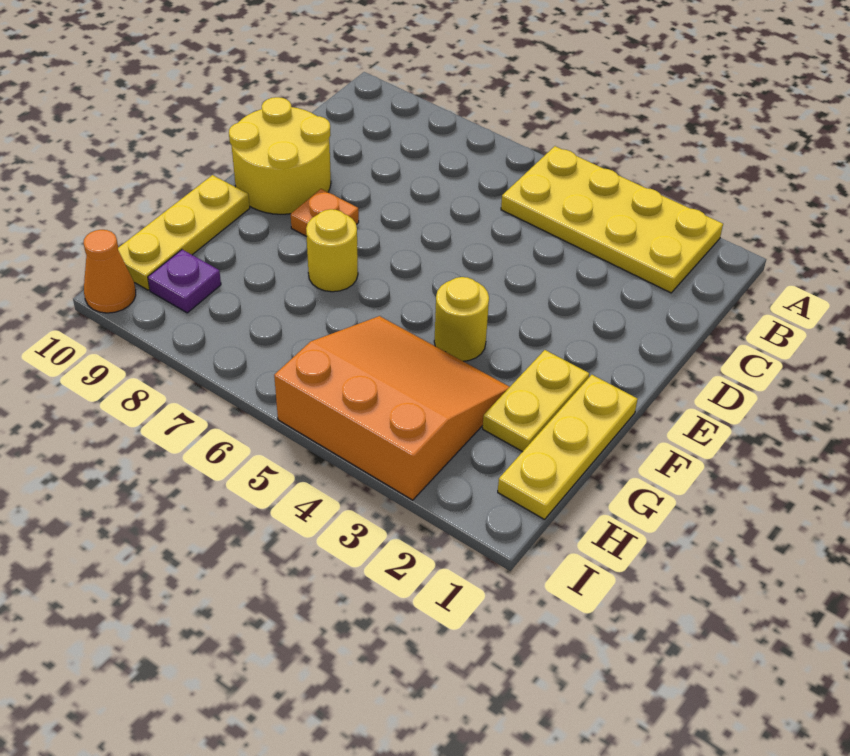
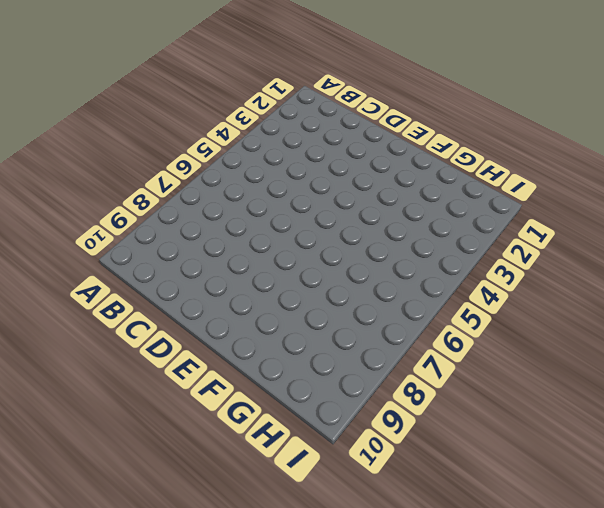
none -> yellow plate A2:B5 level 1
none -> yellow round brick D9:E10 level 1

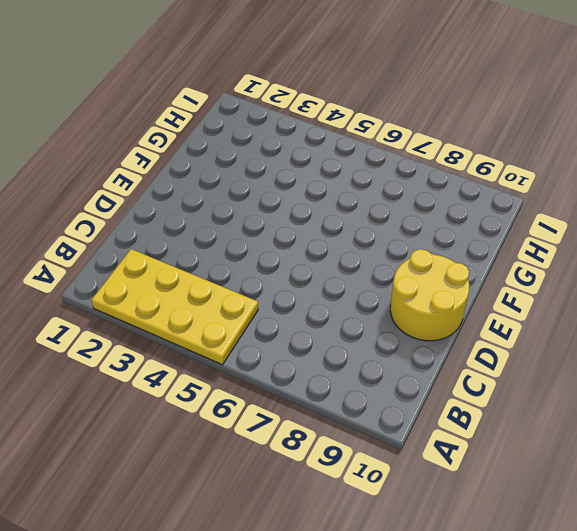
none -> orange plate E8 level 1
none -> yellow plate F1:H1 level 1

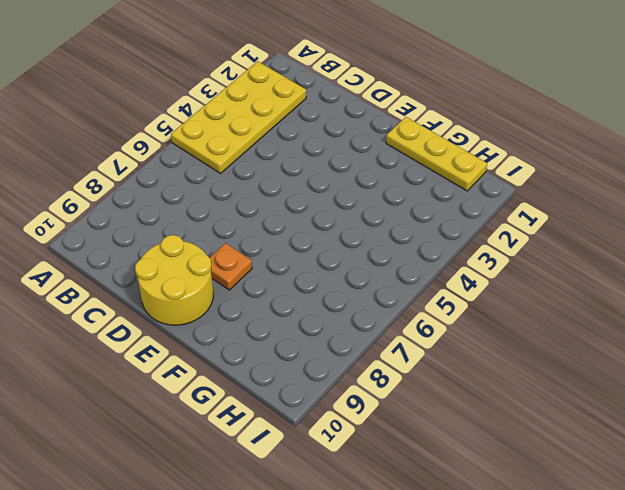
none -> yellow plate F2:G2 level 1
none -> yellow round brick F4 level 1

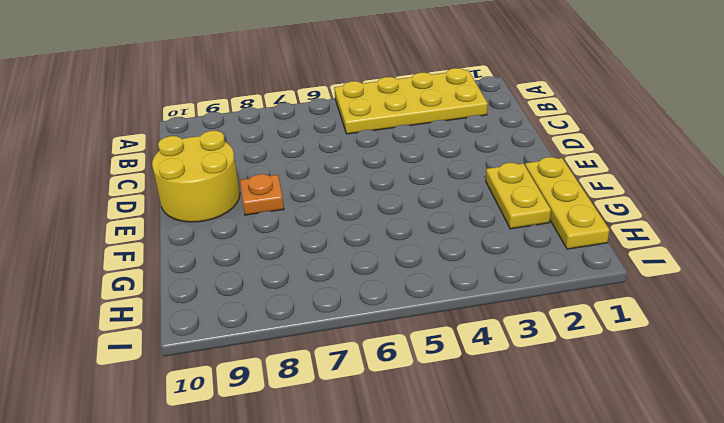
none -> yellow round brick F4 level 1
none -> yellow round brick F7 level 1

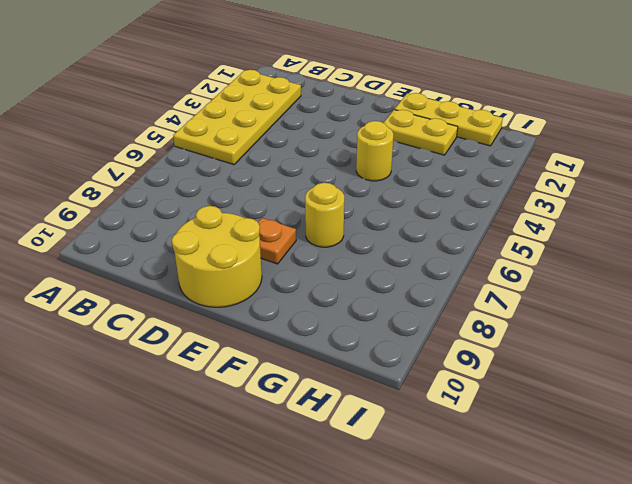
none -> yellow plate F10:H10 level 1
none -> orange slope G3:I5 level 1 top I

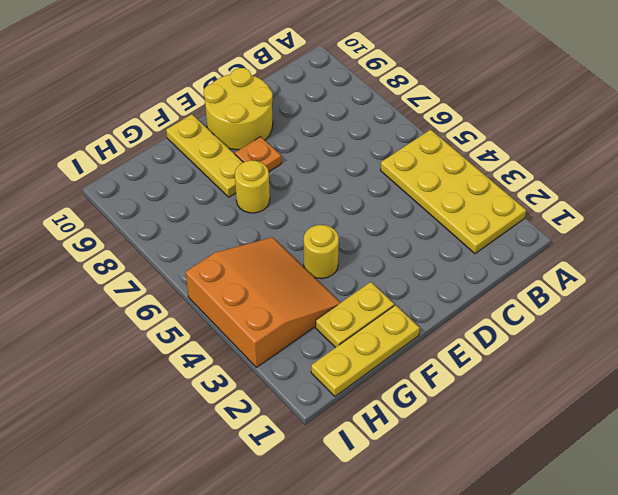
yellow plate F8:F10 level 1 -> yellow plate F10:H10 level 1
none -> purple plate H9 level 1
none -> orange cone I10 level 1

